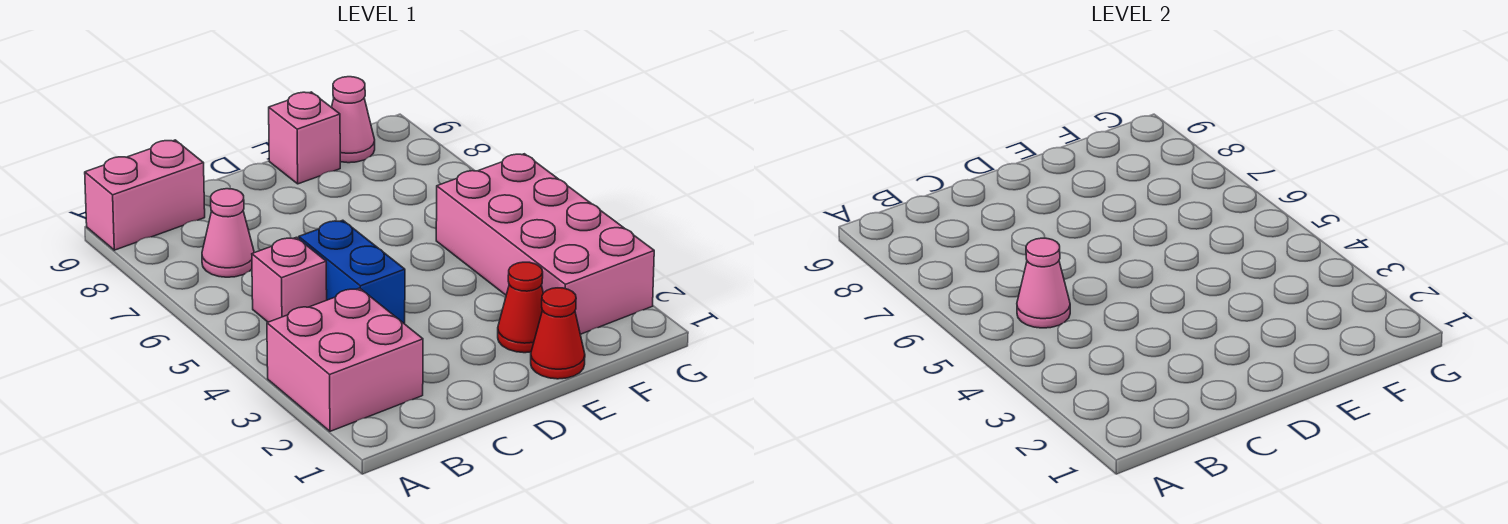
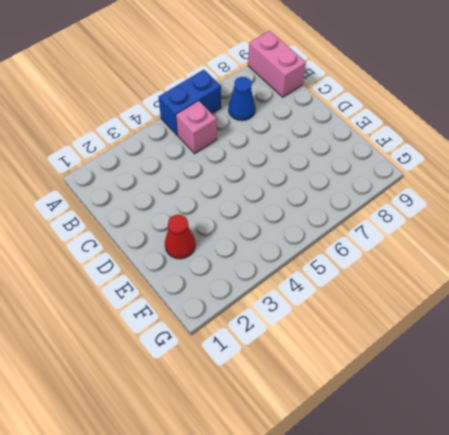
blue brick A5:A6 level 1 -> blue brick C4:C5 level 1
blue cone B7 level 1 -> pink cone B7 level 1
none -> pink brick A2:B3 level 1
none -> red cone E1 level 1

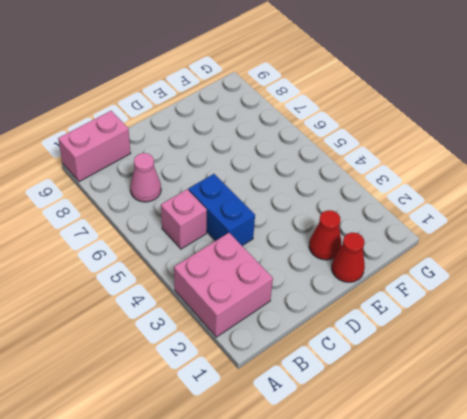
none -> pink brick E9 level 1
none -> pink brick F2:G5 level 1

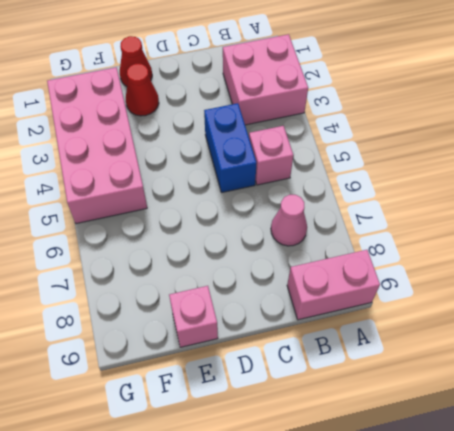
none -> pink cone F9 level 1
none -> pink cone B5 level 2

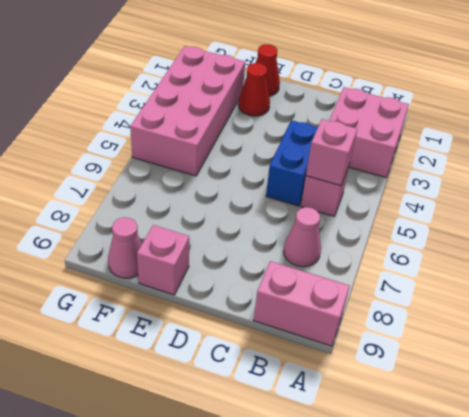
pink brick B5 level 2 -> pink cone B5 level 2

